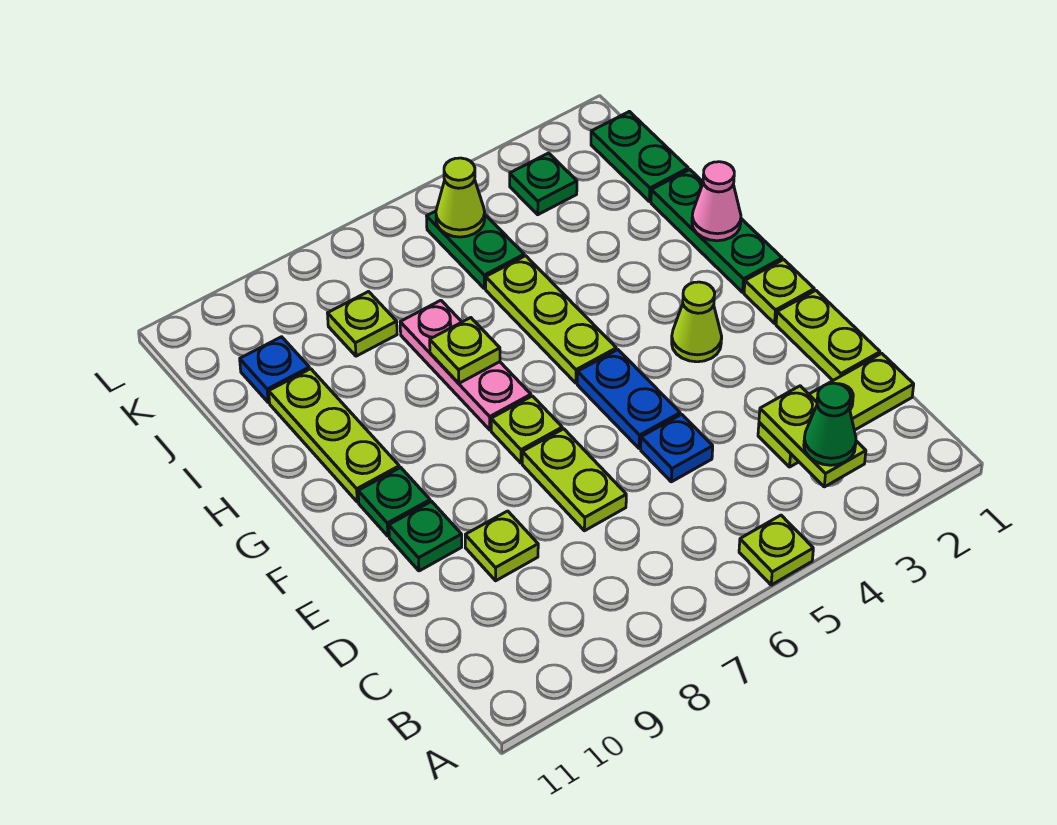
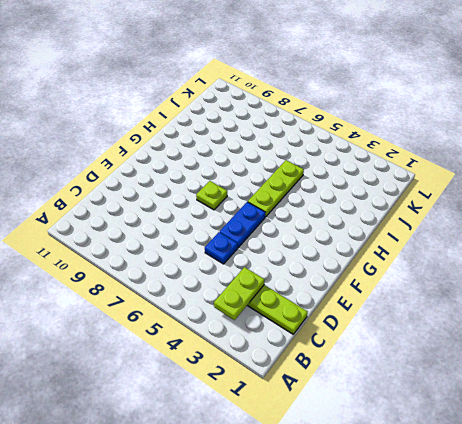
none -> lime plate A5 level 1
none -> lime plate D1:E1 level 1
none -> lime plate D7:E7 level 1

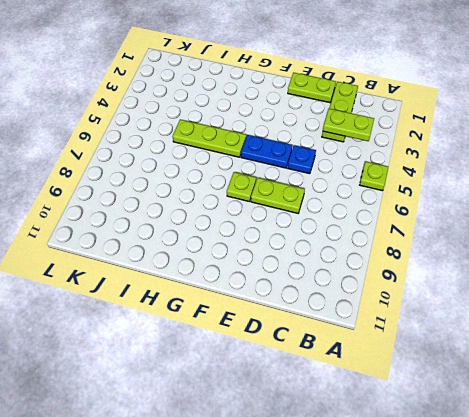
none -> lime plate D9 level 1
none -> green plate E10 level 1
none -> lime plate F1 level 1

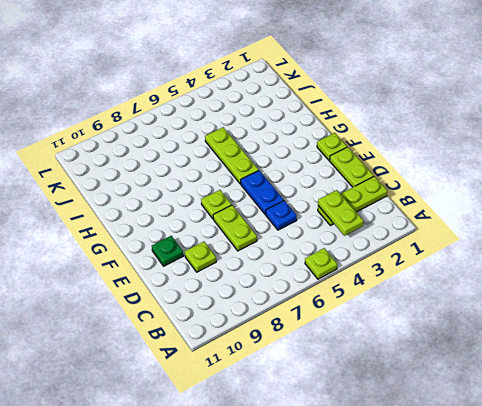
none -> lime cone F3 level 1
none -> green plate F10 level 1
none -> green plate G1:I1 level 1

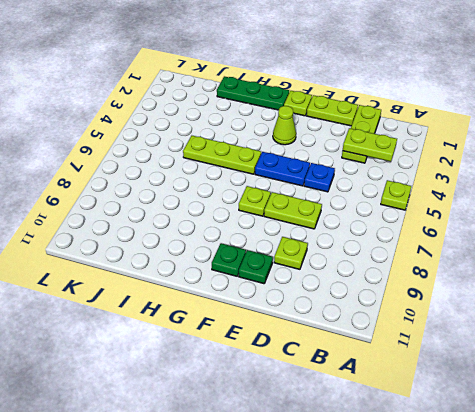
none -> pink plate G7:I7 level 1
none -> lime plate G10:I10 level 1
none -> green plate J1:K1 level 1

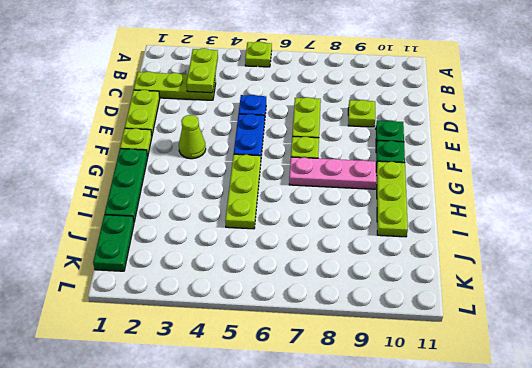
pink plate G7:G9 level 1 -> pink plate G7:I7 level 1
none -> green plate J5:K5 level 1
none -> lime plate J8 level 1
none -> blue plate J10 level 1

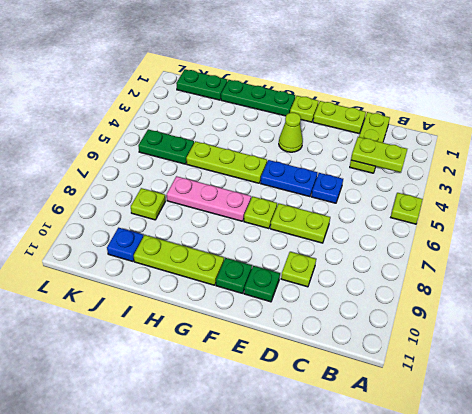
none -> green plate K3 level 1
none -> pink cone H1 level 2
none -> lime plate H7 level 2

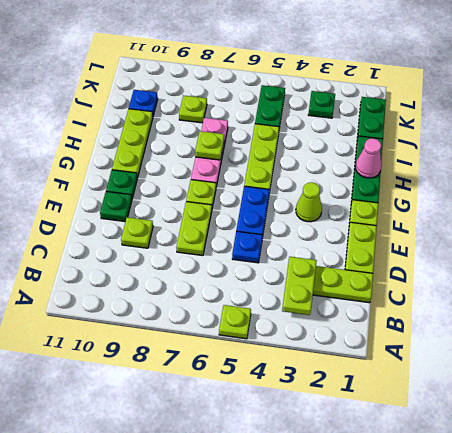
none -> lime cone K5 level 2
none -> green cone B3 level 3

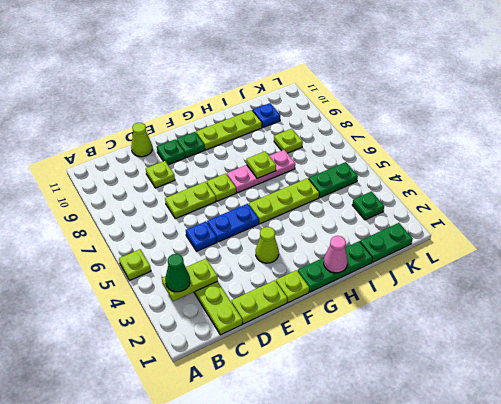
lime cone D11 level 1 -> lime cone K5 level 2

